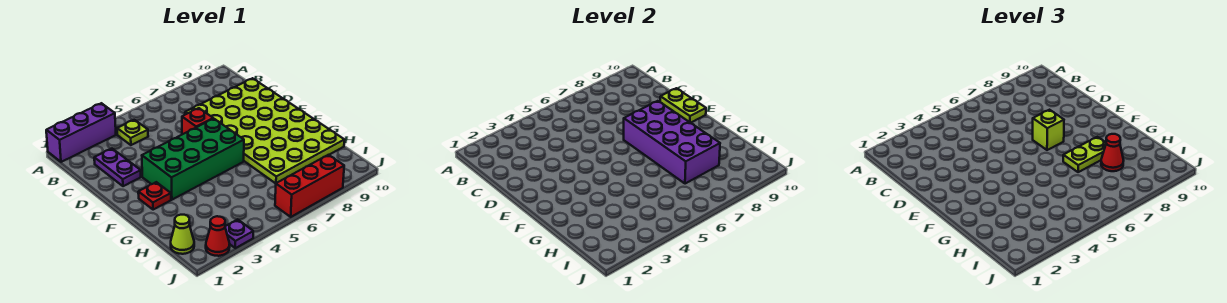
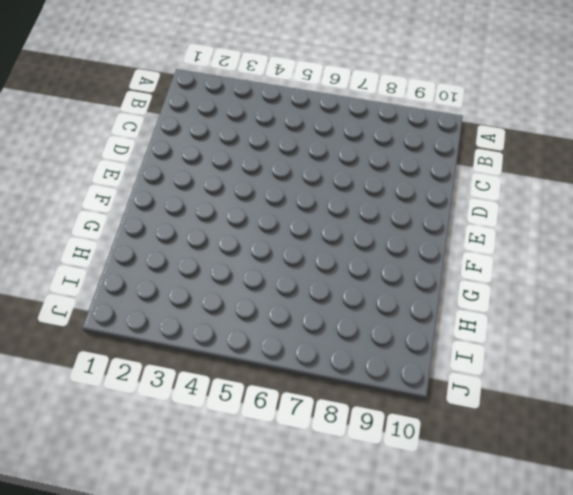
none -> purple brick A1:A3 level 1
none -> lime plate B4 level 1
none -> purple plate C2:D2 level 1

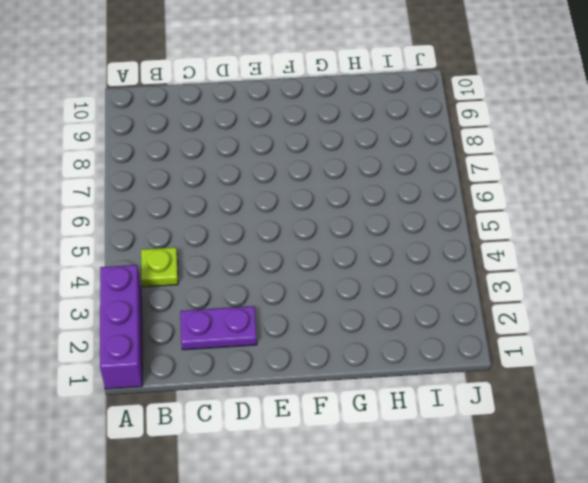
none -> lime plate C7:H10 level 1
none -> red brick D6 level 1
none -> green brick E3:F6 level 1

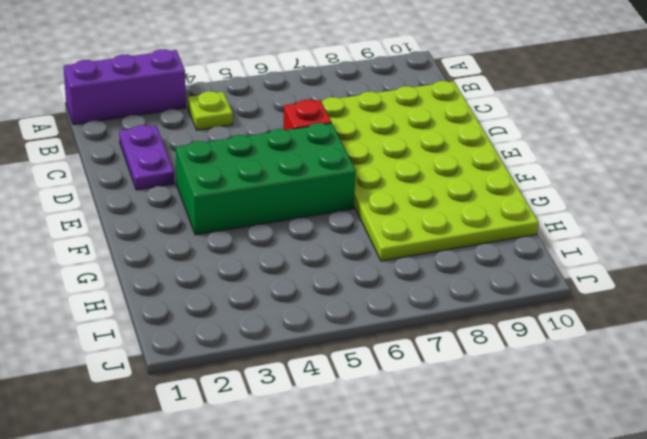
none -> red plate F2 level 1
none -> lime cone I1 level 1
none -> red cone J2 level 1

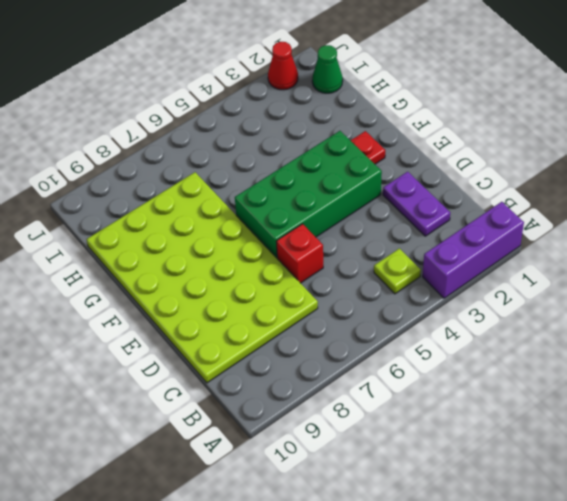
green cone I1 level 1 -> lime cone I1 level 1
none -> purple plate J3 level 1
none -> red brick J6:J8 level 1
none -> lime plate D10:E10 level 2

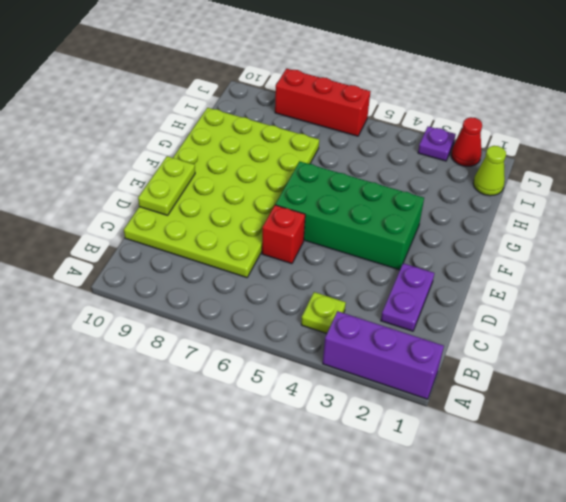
none -> red plate F2 level 1
none -> purple brick E7:H8 level 2
none -> lime brick E7 level 3

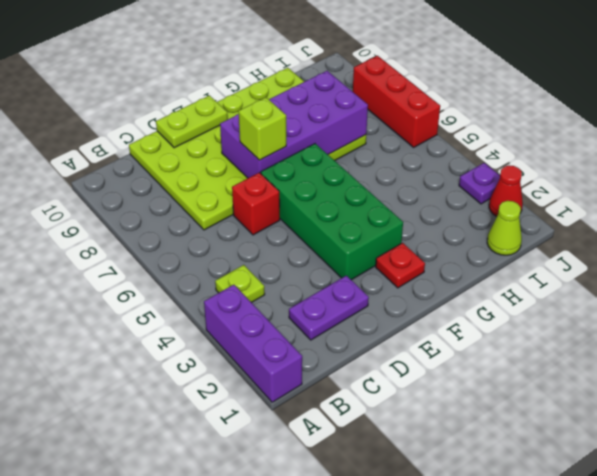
none -> lime plate G7:G8 level 3
none -> red cone H8 level 3

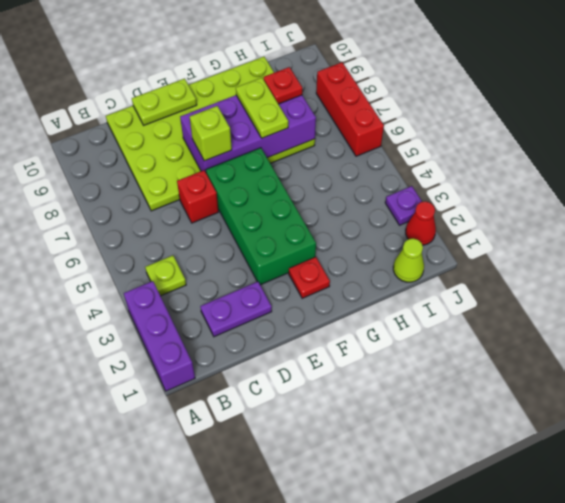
red plate H8 level 3 -> red cone H8 level 3

